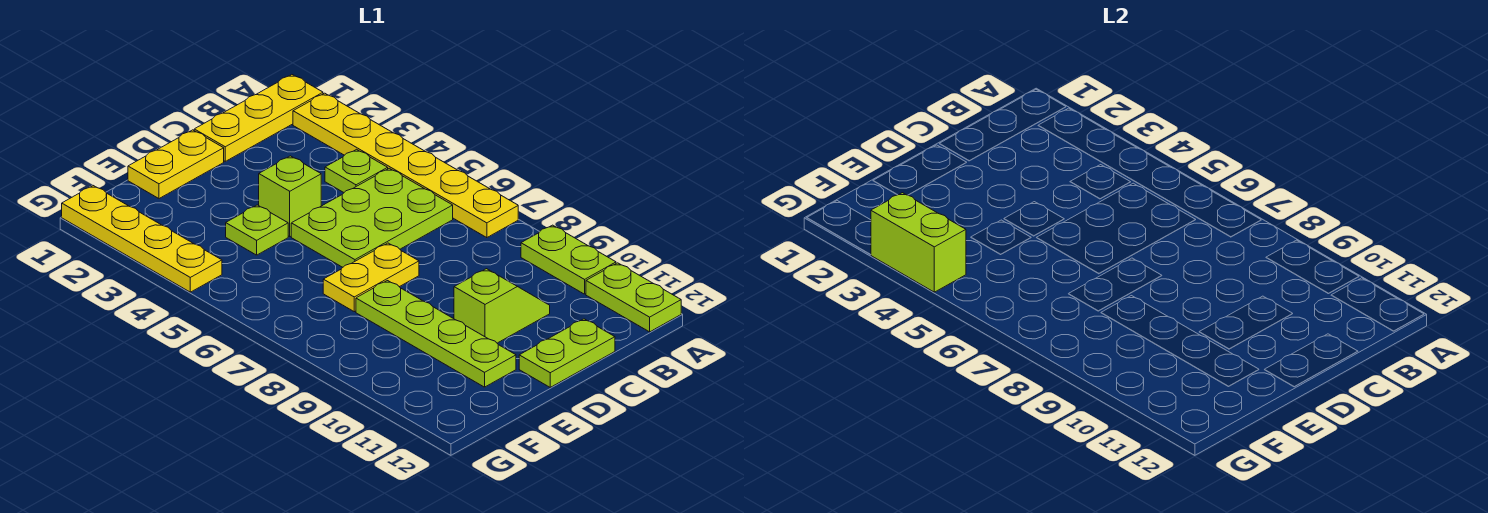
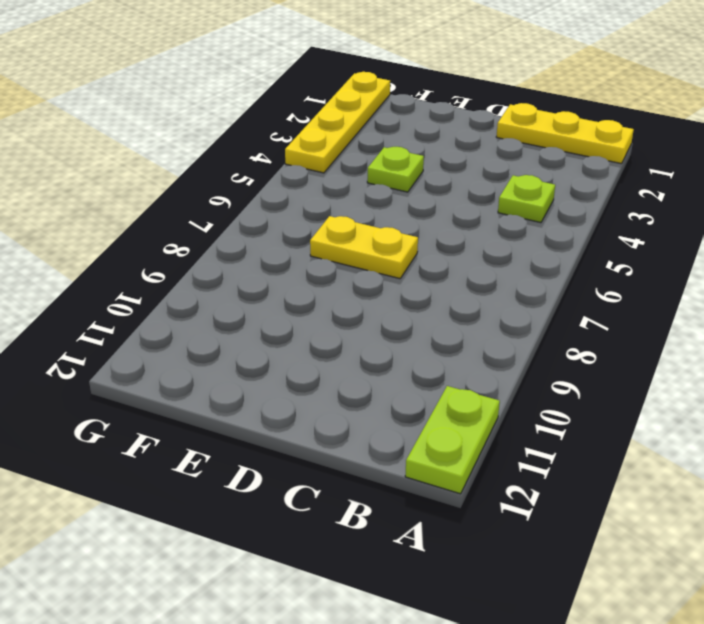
none -> yellow plate A2:A7 level 1
none -> lime plate A9:A10 level 1
none -> lime plate B5:D6 level 1

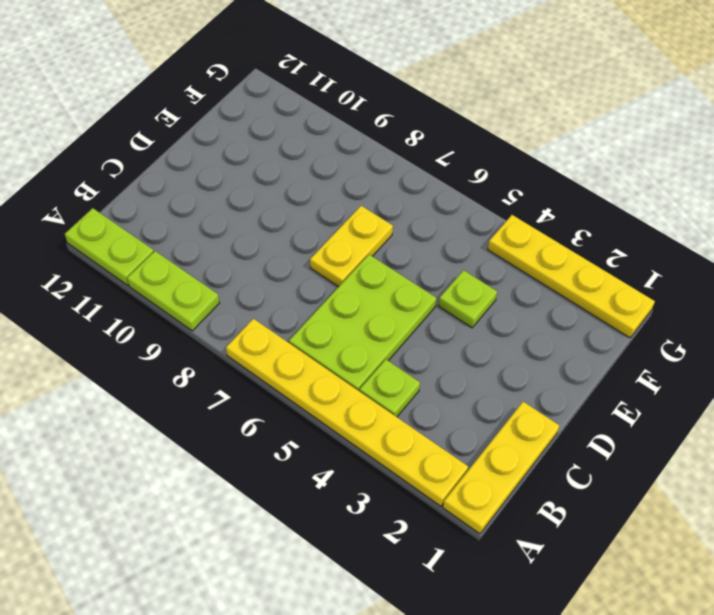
none -> lime slope C10:D10 level 1 top D
none -> lime plate C12:D12 level 1
none -> yellow plate D1:E1 level 1

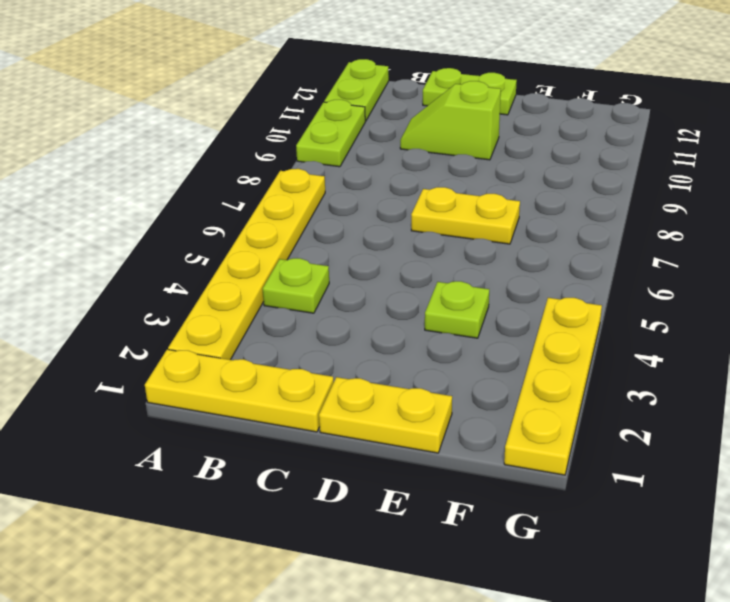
none -> lime plate B5:D6 level 1
none -> lime brick D4 level 1
none -> lime plate E8:E11 level 1

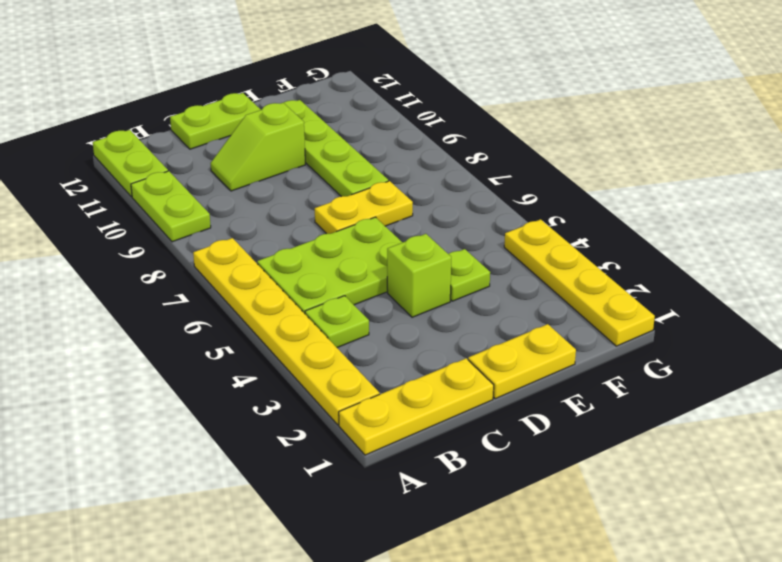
none -> lime brick G3:G4 level 2

